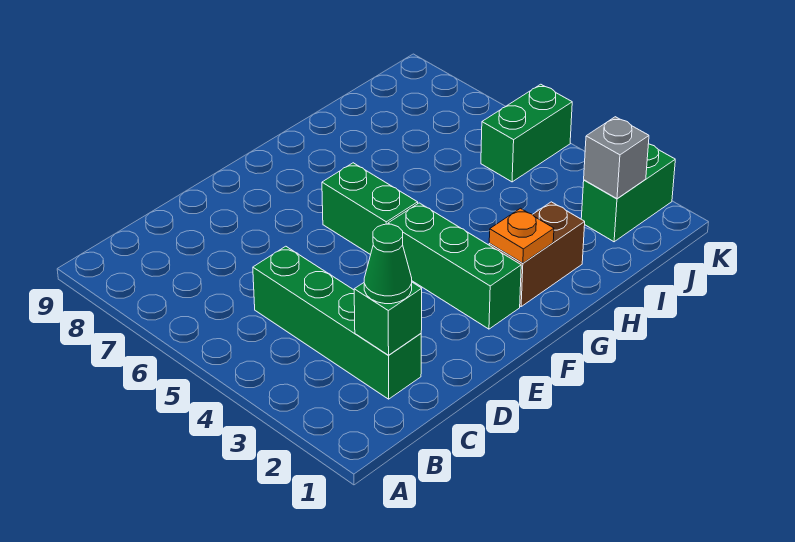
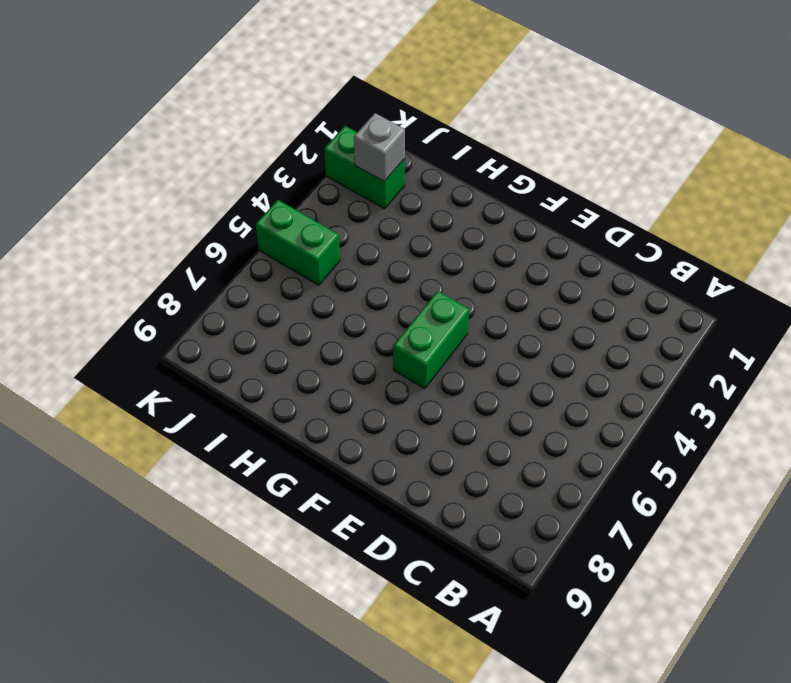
none -> green brick C2:C5 level 1
none -> green brick F2:F4 level 1

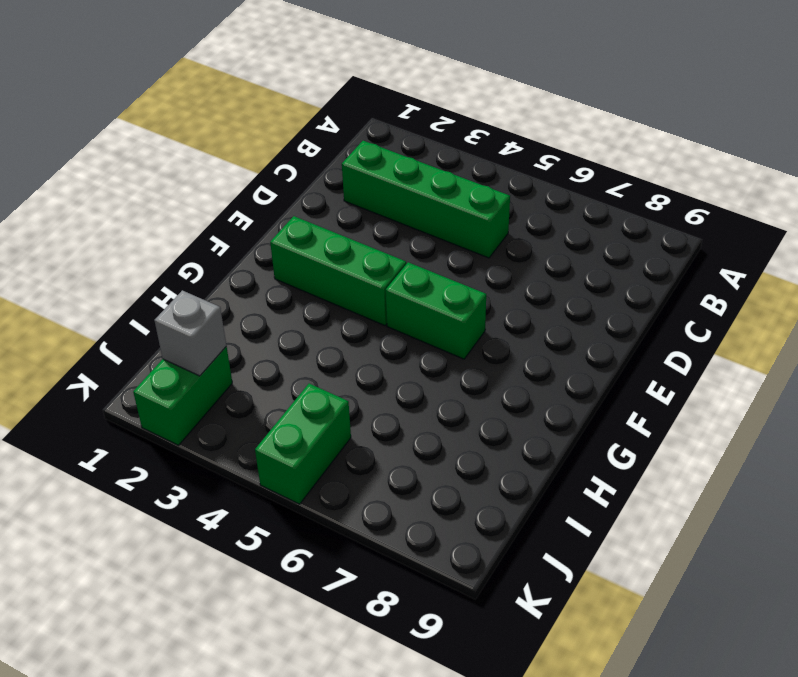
none -> brown brick G2:H2 level 1
none -> green brick C2 level 2

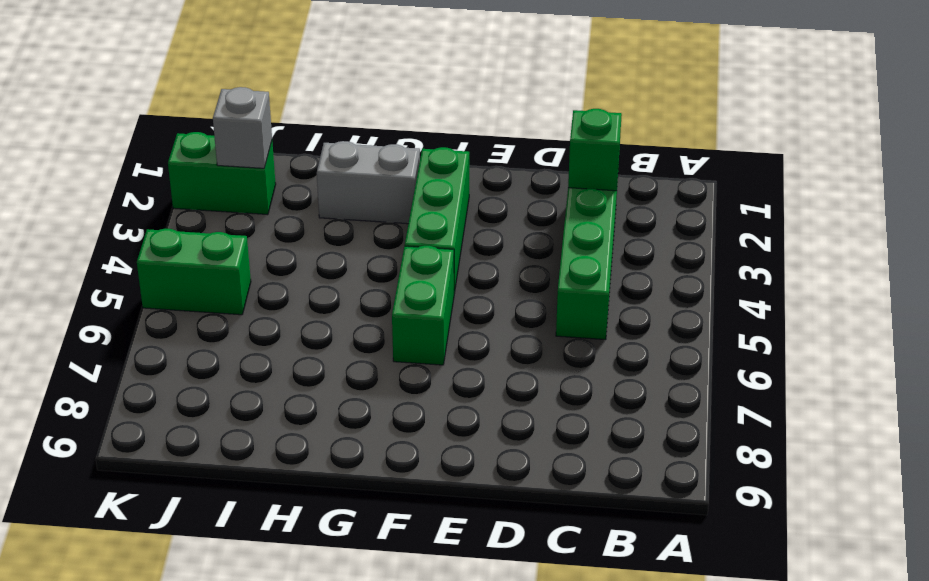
grey brick G2:H2 level 1 -> brown brick G2:H2 level 1
none -> orange plate G2 level 2
none -> green cone C2 level 3

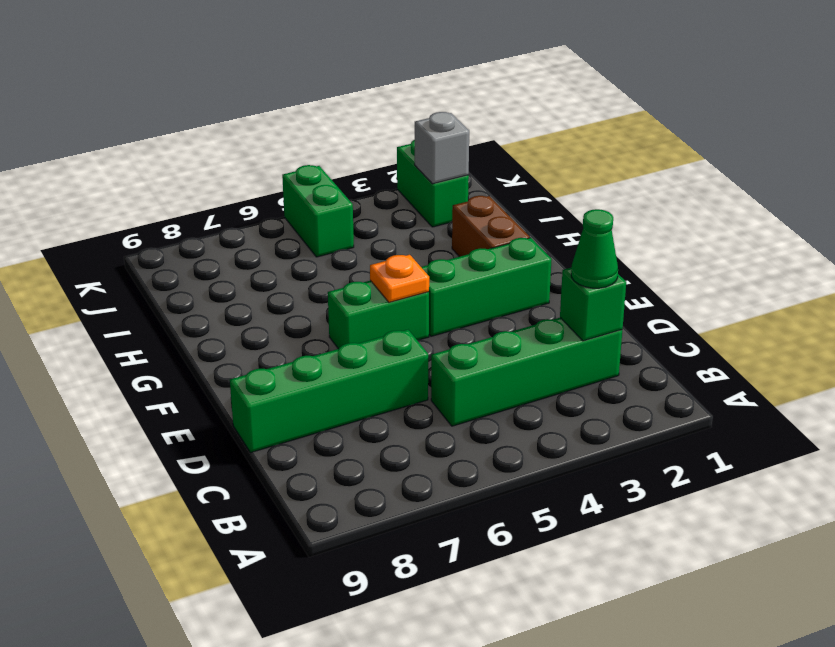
green brick D6:D9 level 1 -> none
orange plate F5 level 2 -> orange plate G2 level 2

